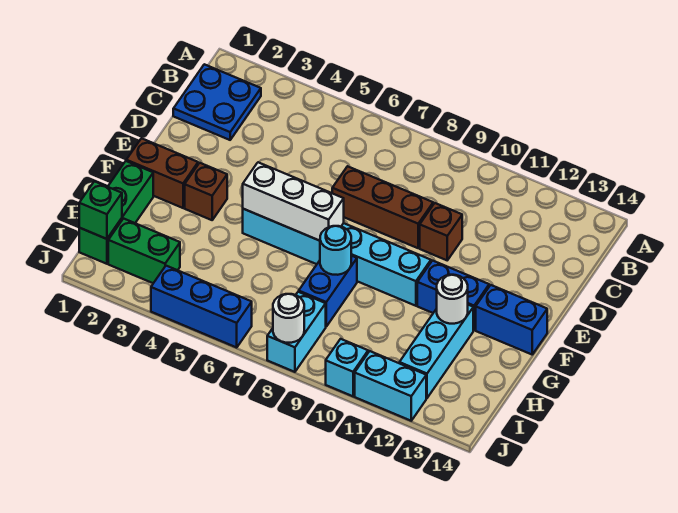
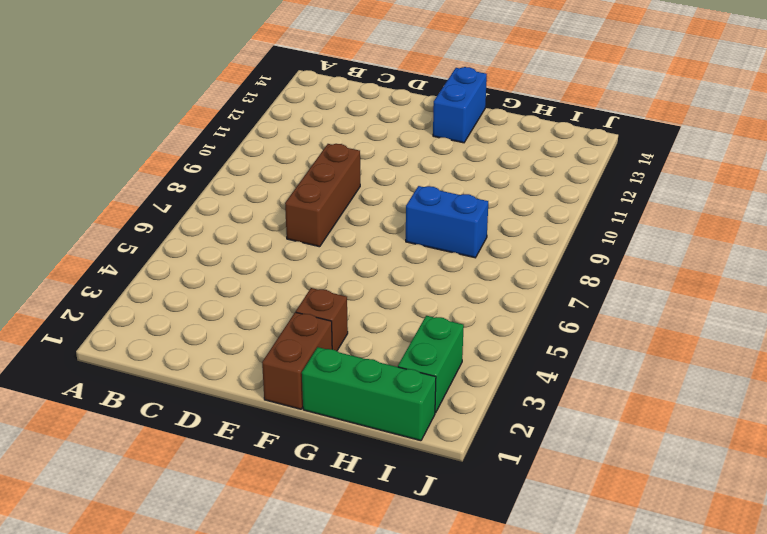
none -> blue plate B1:C2 level 1
none -> brown brick D10 level 1
none -> cyan brick F5:F10 level 1

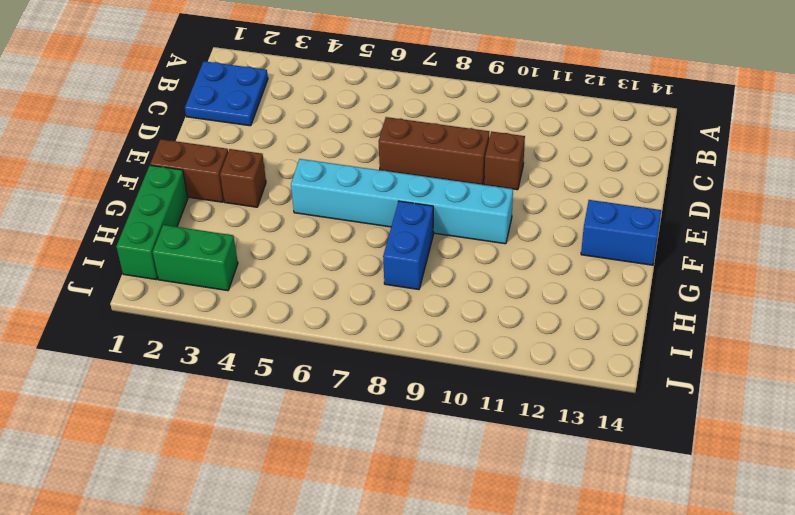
none -> blue brick F11:F12 level 1
none -> cyan brick G12:I12 level 1
none -> cyan brick I8:J8 level 1

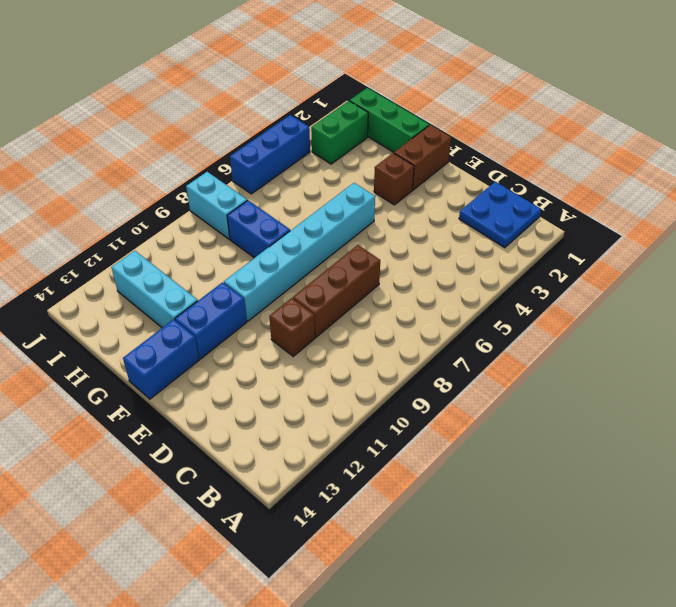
none -> cyan brick J10 level 1
none -> cyan brick J11:J12 level 1
none -> white brick F5:F7 level 2

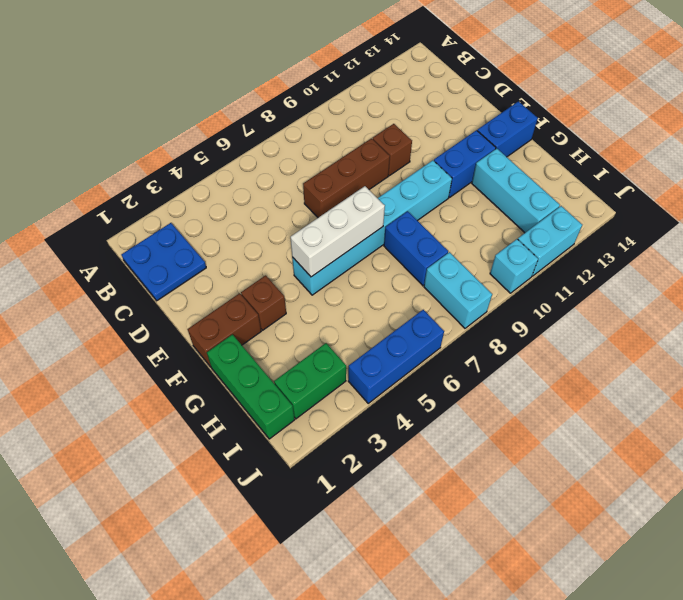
none -> cyan round brick G8 level 2
none -> white round brick G12 level 2
none -> green brick I1 level 2

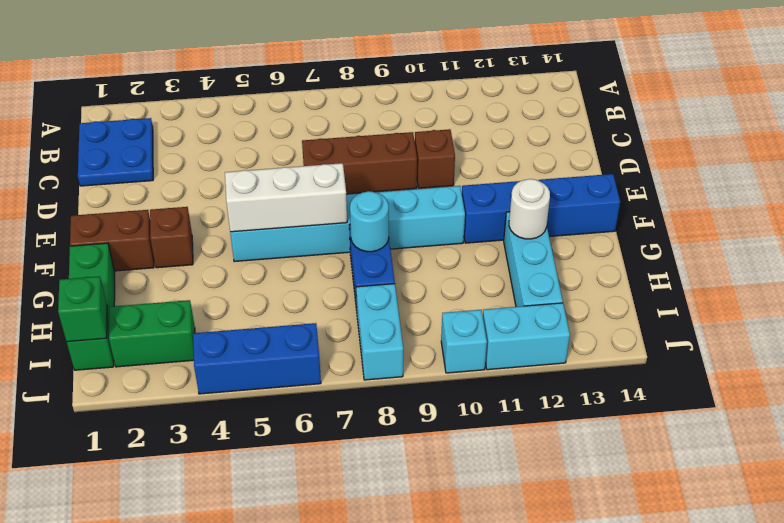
none -> white round brick J8 level 2

